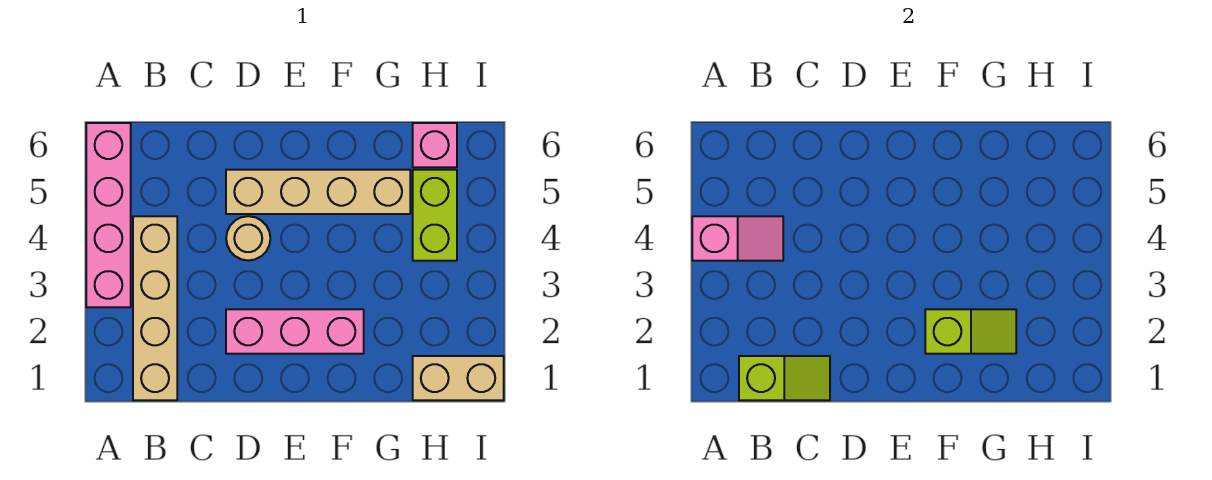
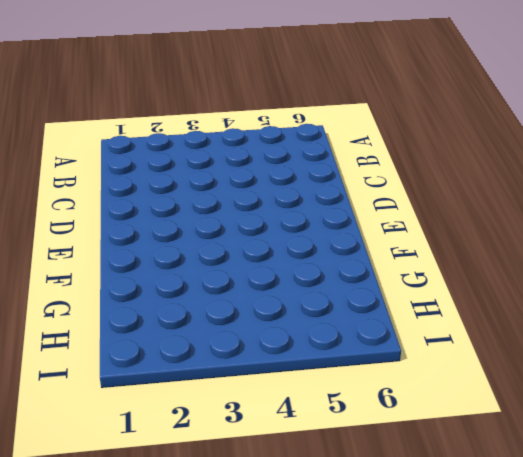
none -> pink brick A3:A6 level 1
none -> tan brick B1:B4 level 1

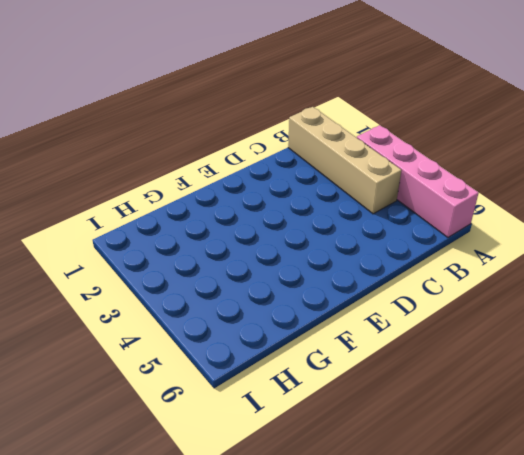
none -> pink brick D2:F2 level 1
none -> tan round brick D4 level 1

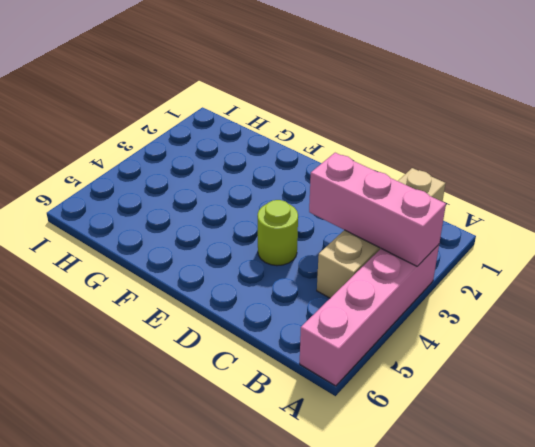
pink brick A3:C3 level 2 -> pink brick D2:F2 level 1
lime round brick D4 level 1 -> tan round brick D4 level 1
none -> tan brick D5:G5 level 1
none -> tan brick H1:I1 level 1

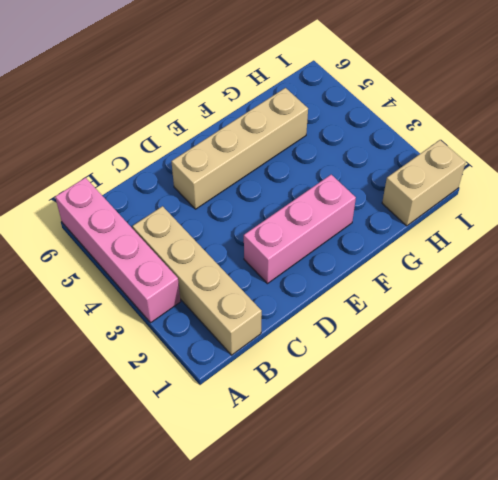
none -> tan round brick D4 level 1
none -> lime brick H4:H5 level 1

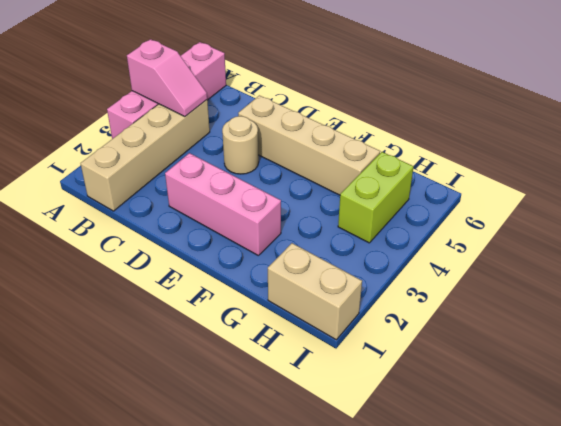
none -> pink brick H6 level 1
none -> lime slope B1:C1 level 2 top B

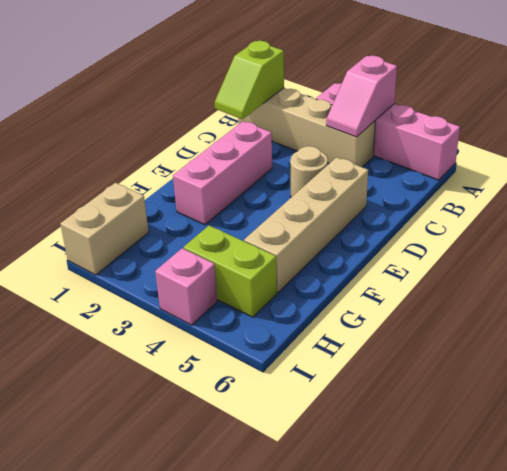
pink brick I4 level 1 -> pink brick H6 level 1
none -> lime slope F2:G2 level 2 top F

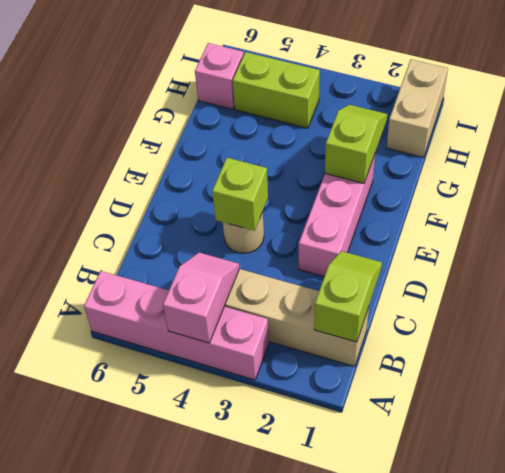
lime brick D4 level 2 -> none
none -> tan brick D5:G5 level 1

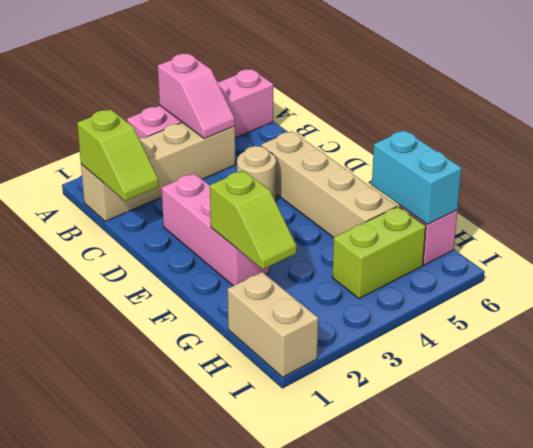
cyan brick G6:H6 level 2 -> none

